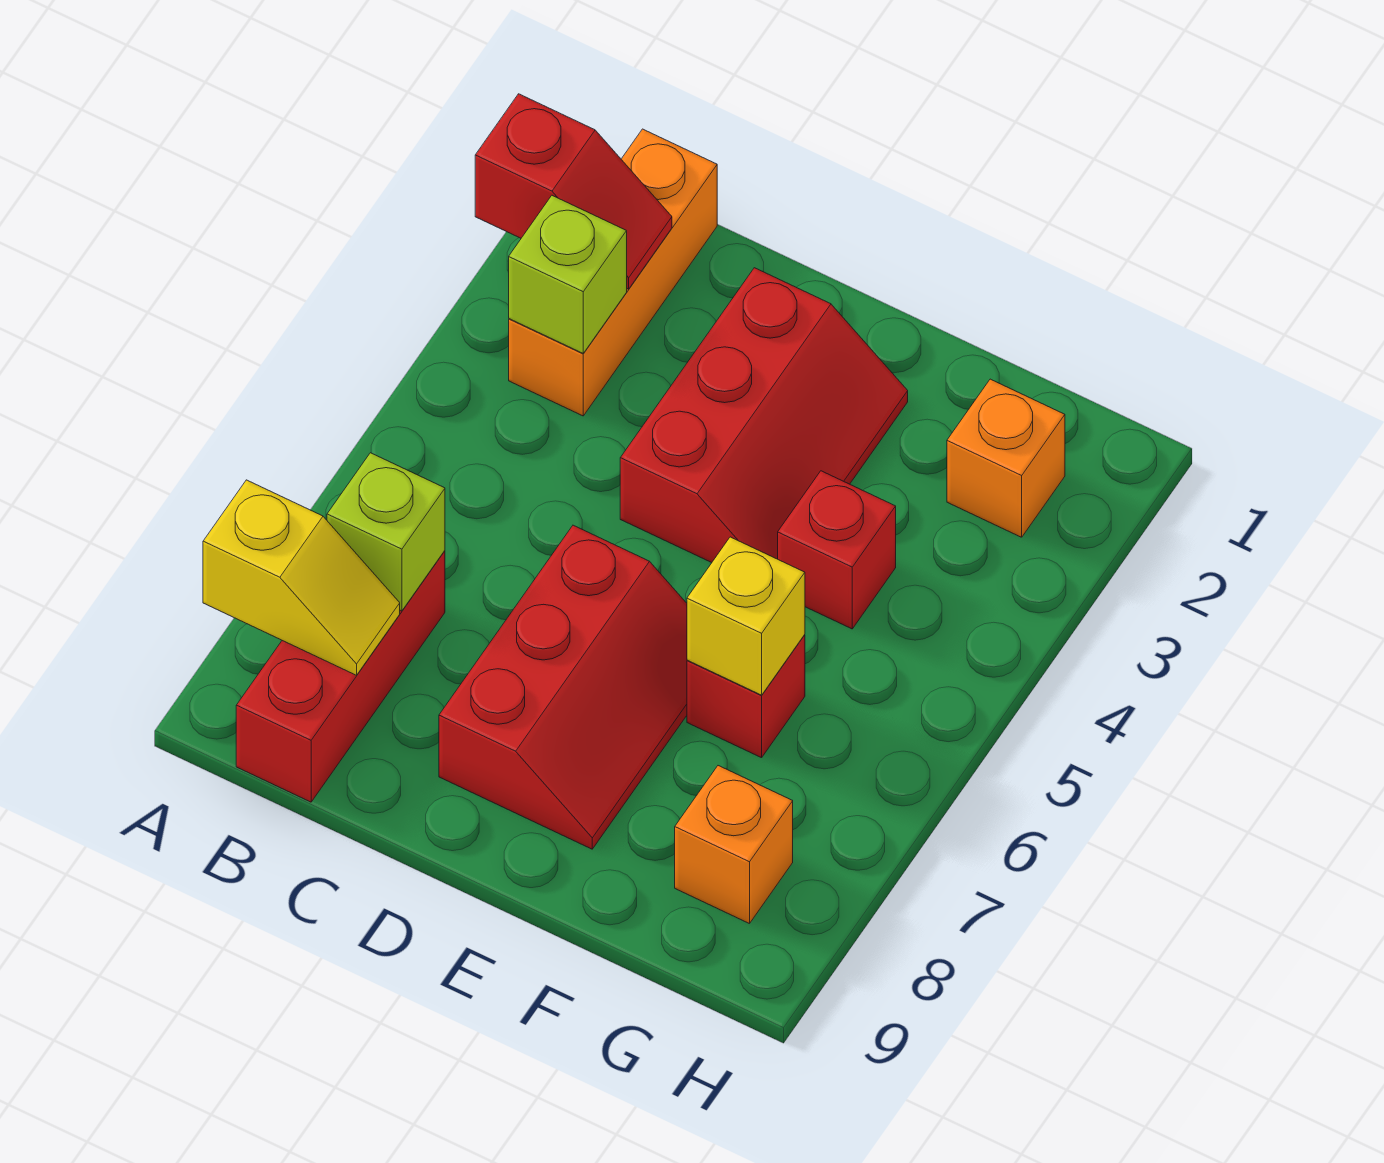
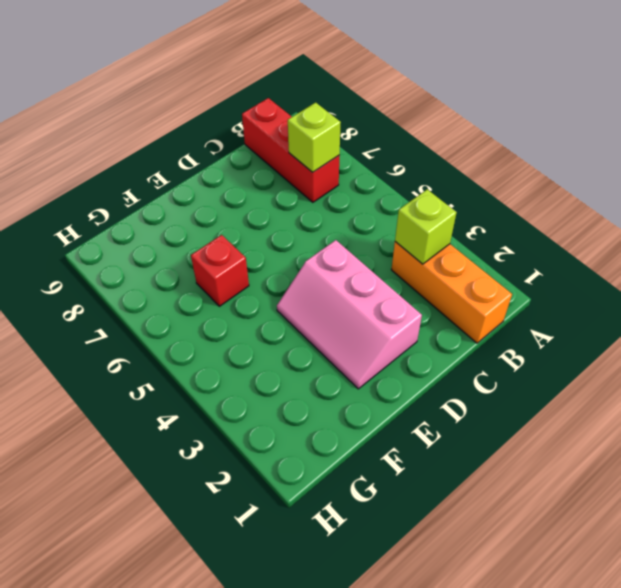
pink slope D2:E4 level 1 top D -> red slope D2:E4 level 1 top D
none -> red slope D6:E8 level 1 top D
none -> red brick F4 level 1
none -> orange brick G2 level 1

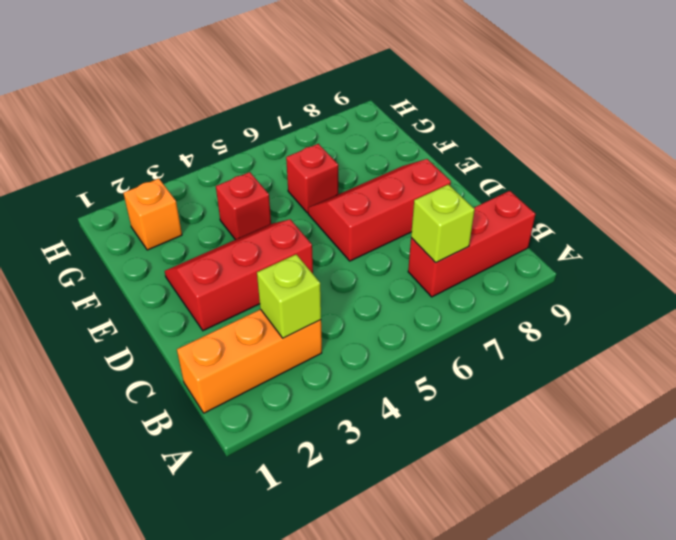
none -> orange brick G8 level 1
none -> red slope A2:B2 level 2 top A
none -> yellow slope A8:B8 level 2 top A

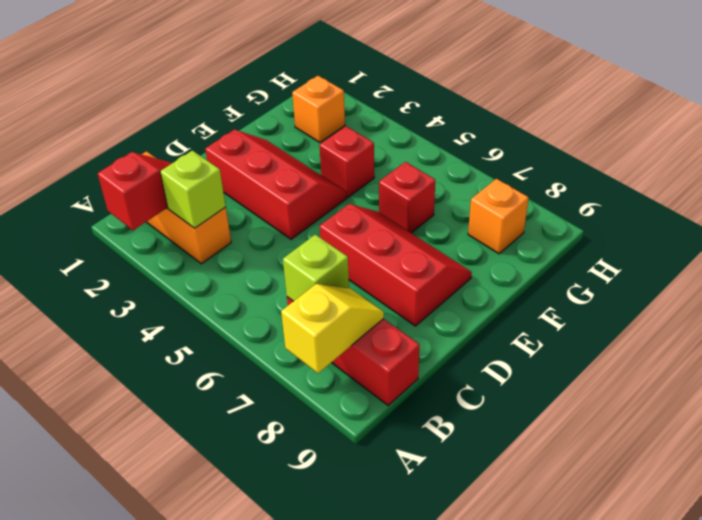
none -> yellow brick F6 level 2

